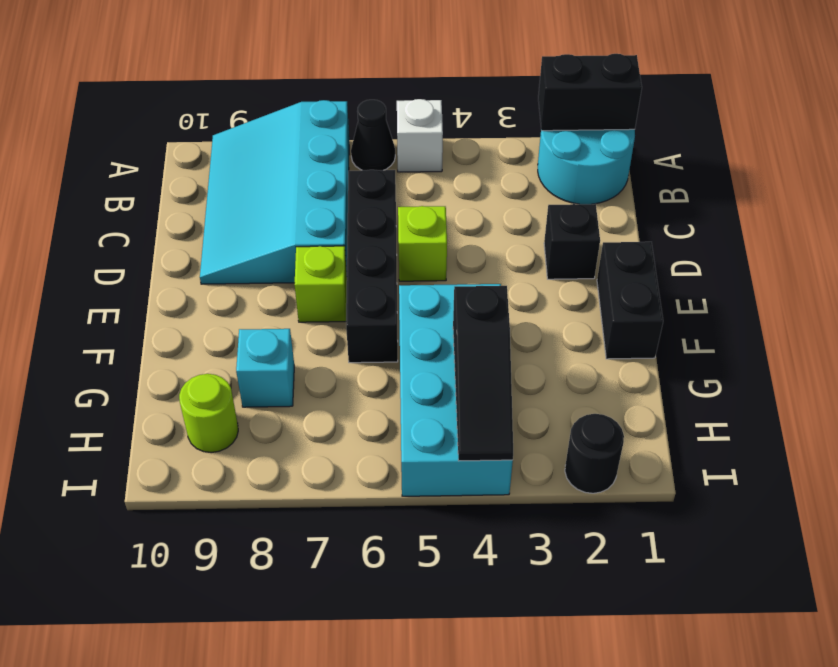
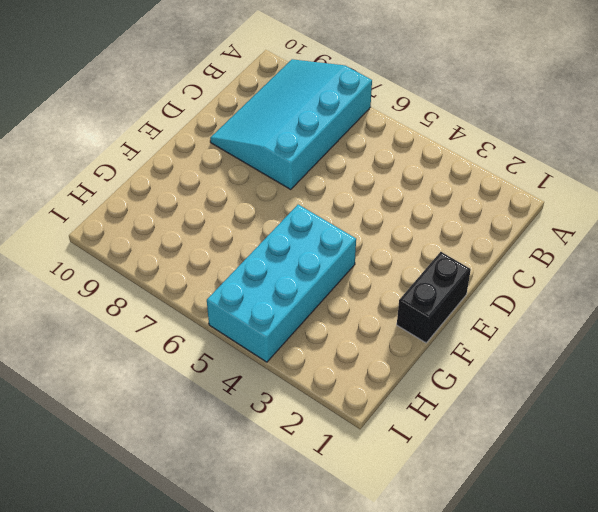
none -> cyan round brick A1:B2 level 1
none -> white brick A5 level 1
none -> black cone A6 level 1

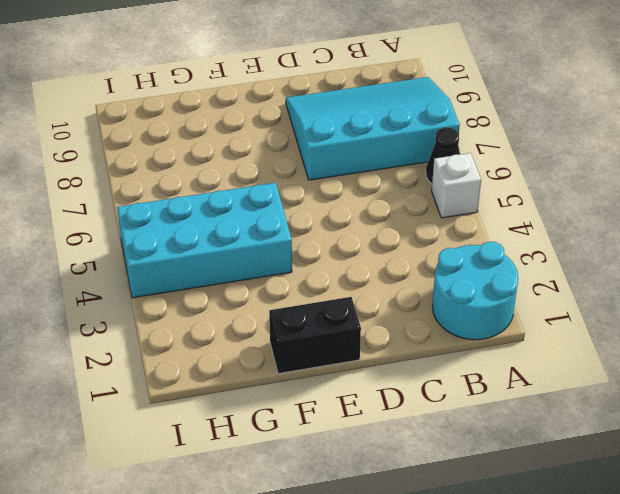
none -> black brick C6:F6 level 1
none -> black brick D2 level 1
none -> lime brick D5 level 1

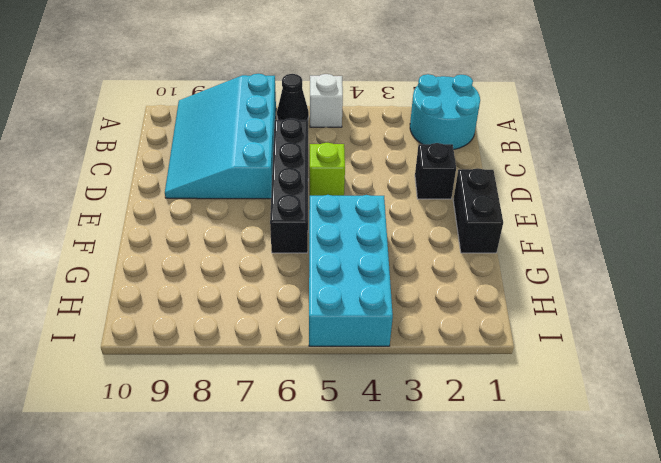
none -> lime brick E7 level 1
none -> cyan brick G8 level 1
none -> lime round brick H9 level 1

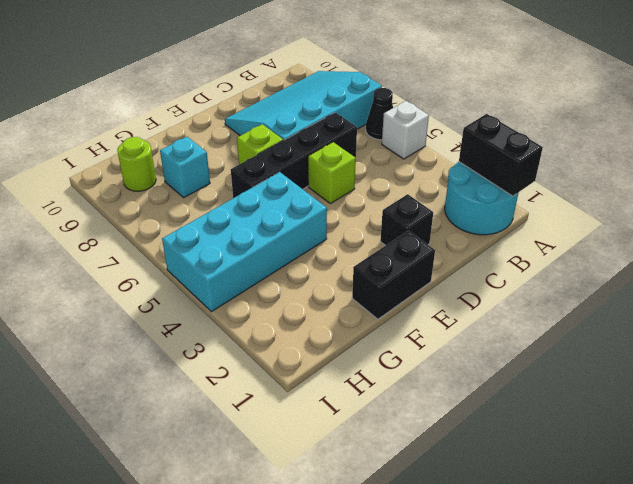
none -> black round brick I2 level 1
none -> black slope G4:I4 level 2 top G

